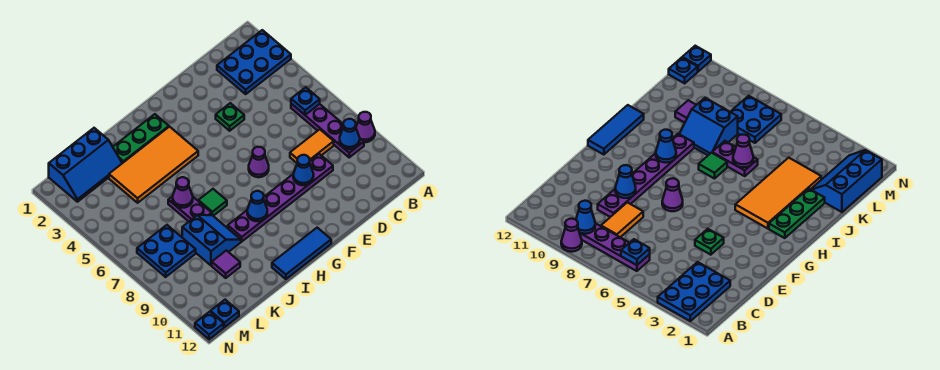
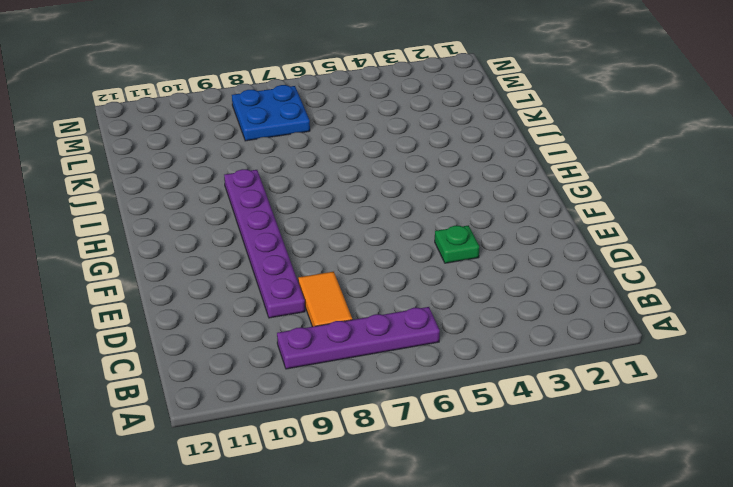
none -> blue plate A2:C3 level 1
none -> purple cone A9 level 1
none -> purple cone F7 level 1

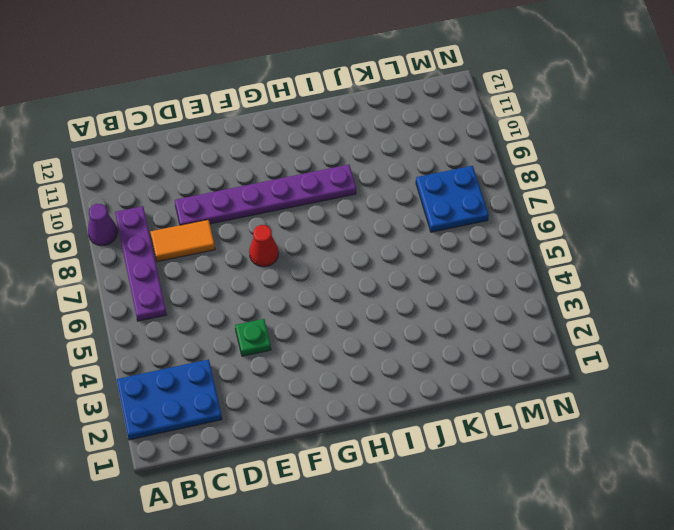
red cone F7 level 1 -> purple cone F7 level 1
none -> blue tile G12:I12 level 1
none -> green plate H2:J2 level 1
none -> orange tile H3:K4 level 1

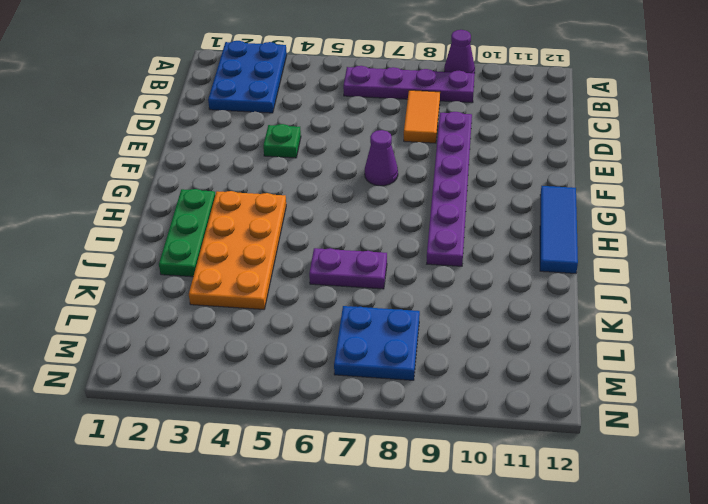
orange plate H3:K4 level 1 -> orange tile H3:K4 level 1
none -> green tile I7 level 1
none -> blue slope J8:K9 level 1 top K
none -> blue slope K1:M2 level 1 top 1

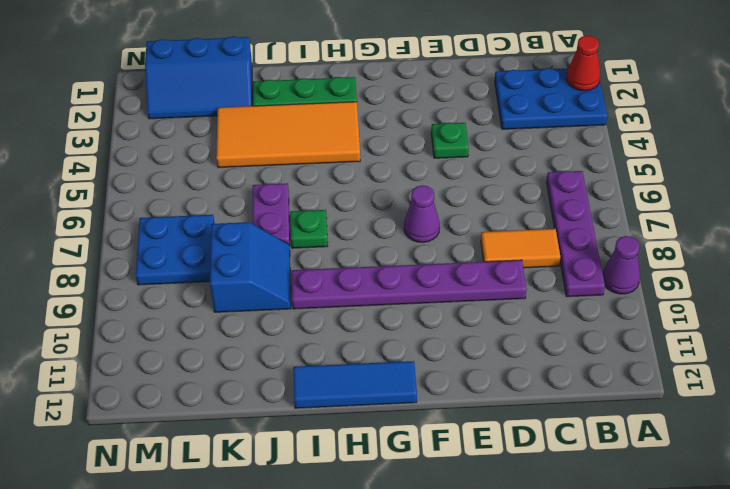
red cone A2 level 2 -> none
green plate I7 level 1 -> green tile I7 level 1
none -> purple tile K10 level 1
none -> blue plate M12 level 1
none -> blue plate N12 level 1

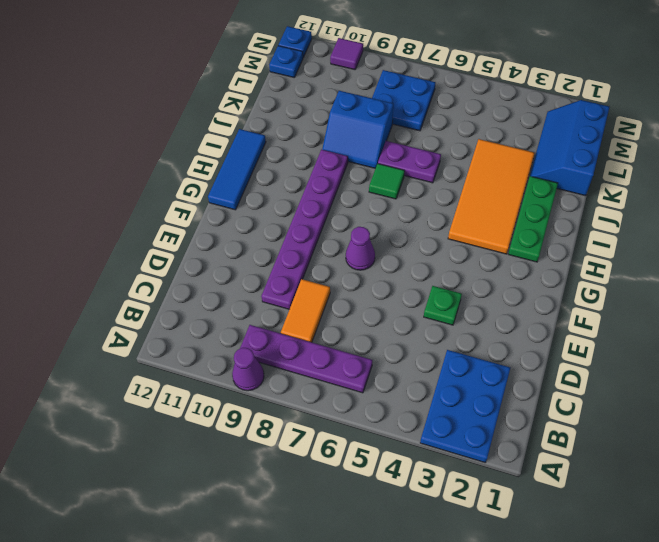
purple tile N10 level 1 -> purple tile K10 level 1
none -> blue plate B6 level 2
none -> blue cone B9 level 2
none -> blue cone E9 level 2

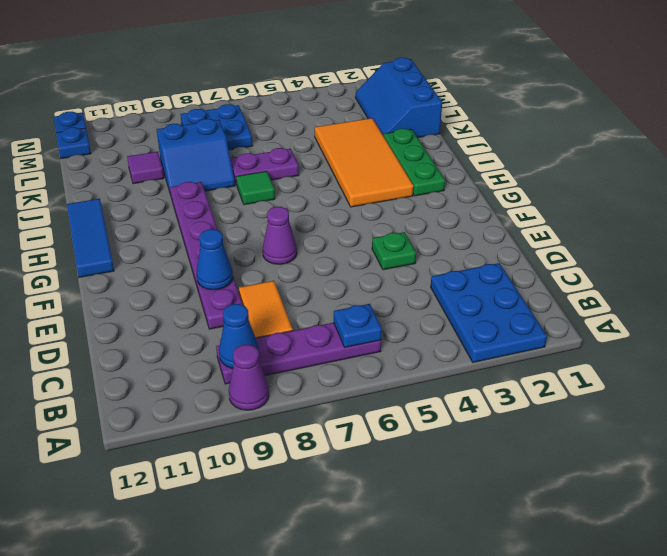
none -> blue cone H9 level 2
none -> purple cone J6 level 2

